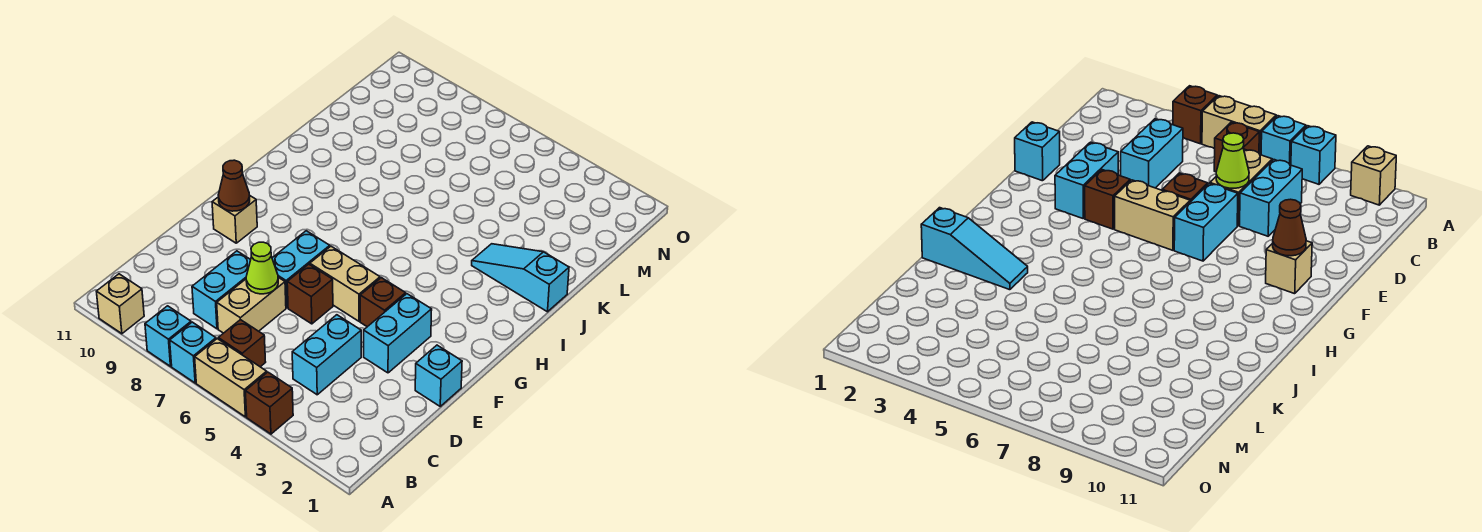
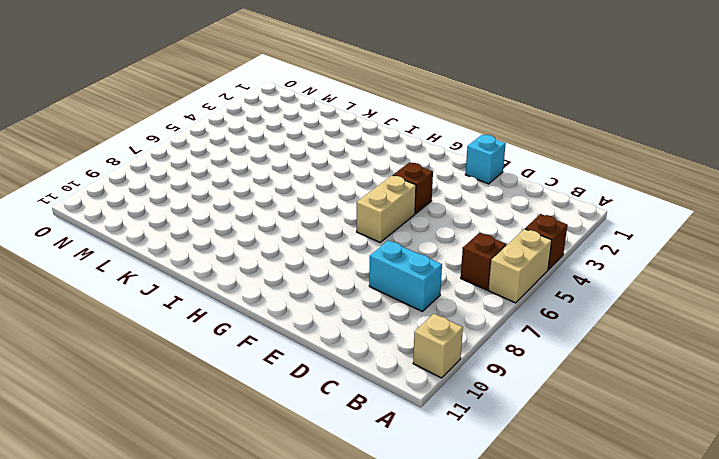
none -> cyan brick A7 level 1
none -> cyan brick A8 level 1
none -> cyan brick C4:D4 level 1

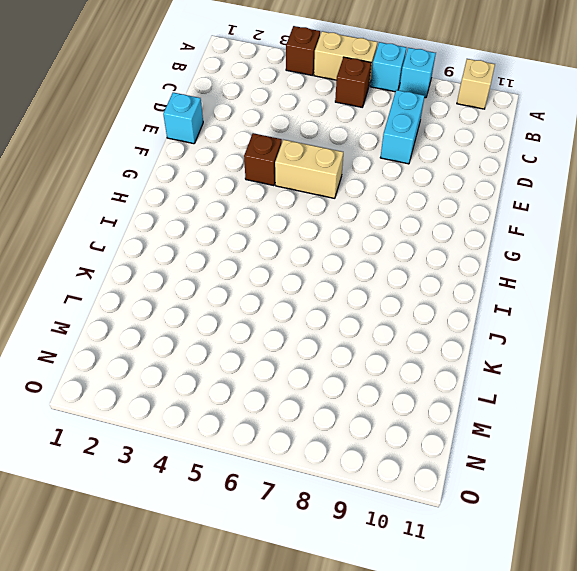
none -> cyan brick C4:D4 level 1
none -> tan brick C7:D7 level 1
none -> cyan brick E3:F3 level 1

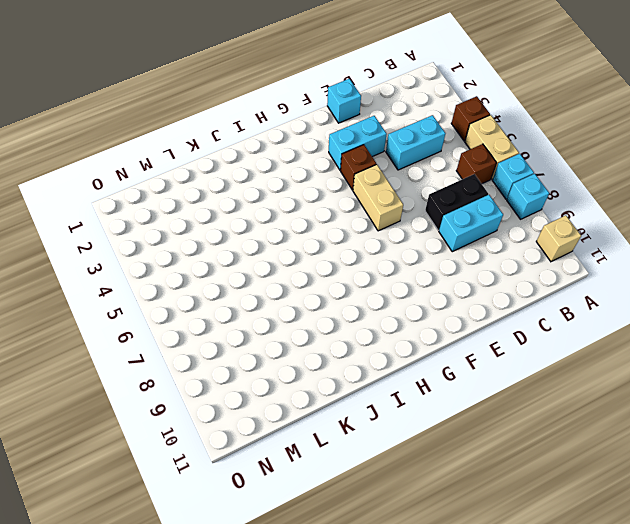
black brick C7:D7 level 1 -> tan brick C7:D7 level 1
none -> brown brick E6 level 1
none -> cyan brick E7:F7 level 1
none -> tan brick F10 level 1

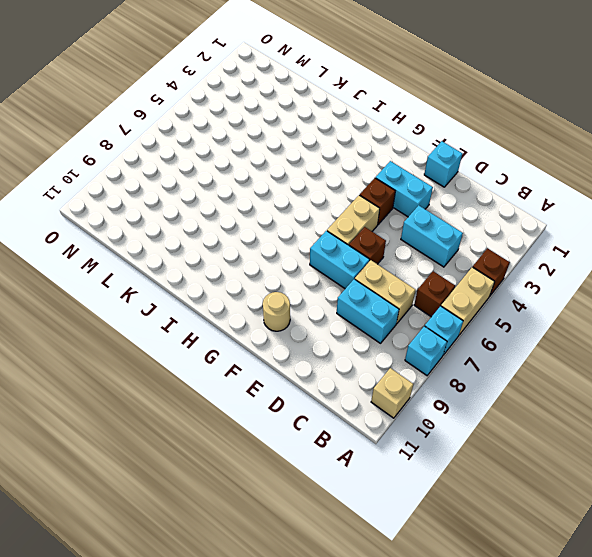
tan round brick F10 level 1 -> tan brick F10 level 1
none -> cyan slope J1:J3 level 1 top 1
none -> lime cone D7 level 2
none -> brown cone F10 level 2

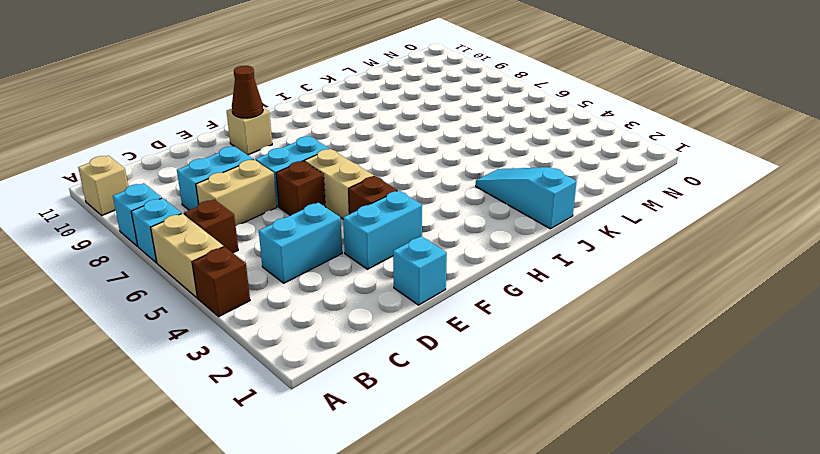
none -> lime cone D7 level 2

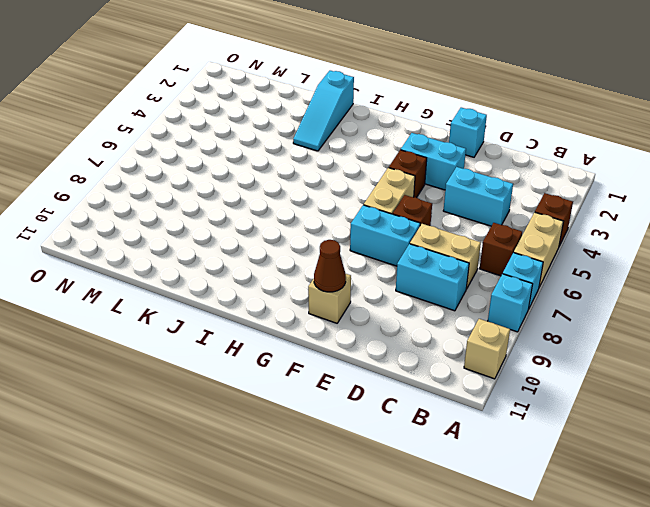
none -> lime cone D7 level 2

